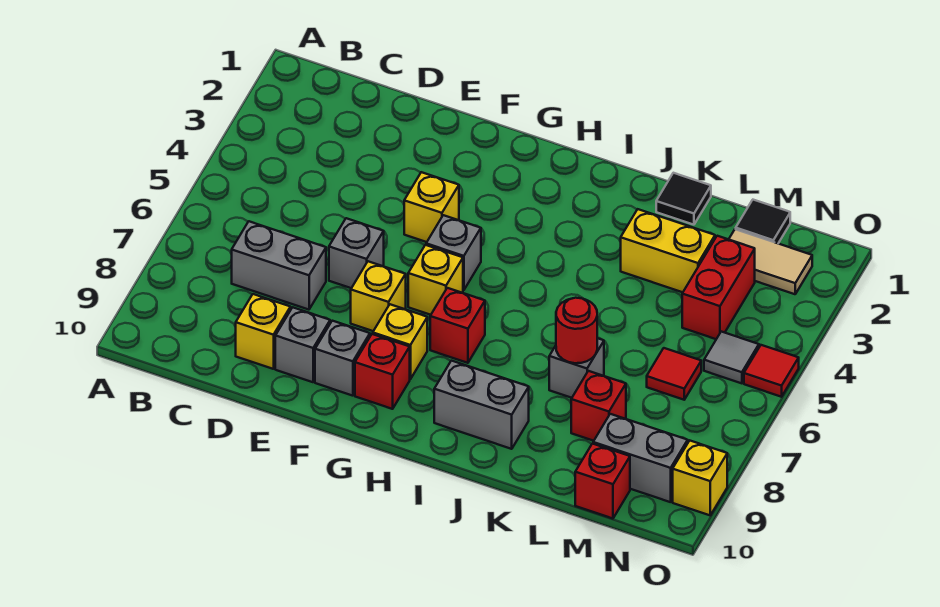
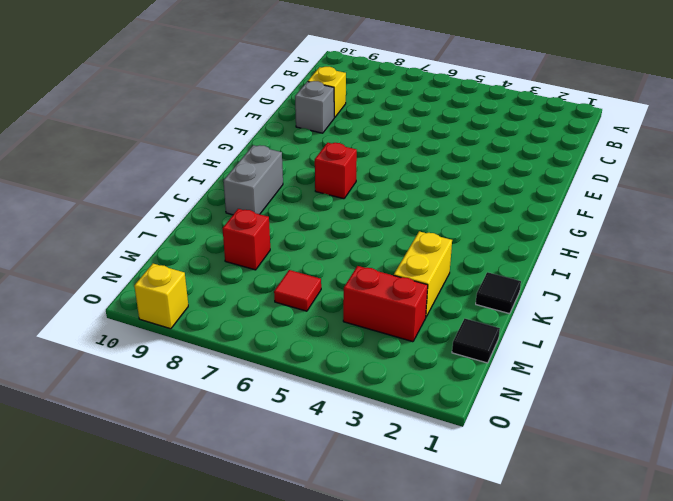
none -> grey brick C7:D7 level 1
none -> grey brick E6 level 1
none -> yellow brick F4 level 1

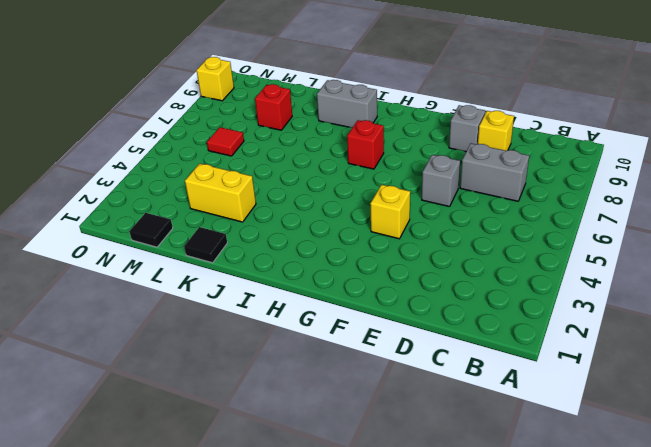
none -> yellow brick F7 level 1
none -> grey brick F9 level 1
none -> grey brick G5 level 1

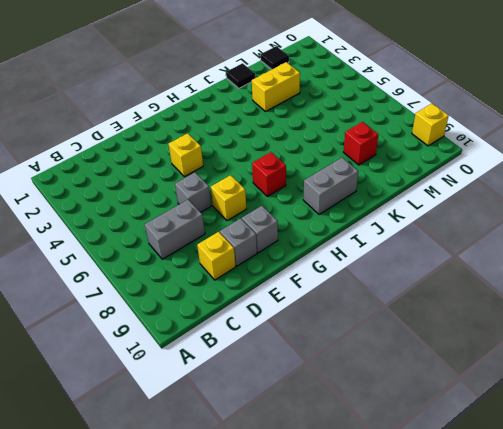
none -> grey brick G5 level 1
none -> yellow brick G6 level 1
none -> yellow brick G8 level 1

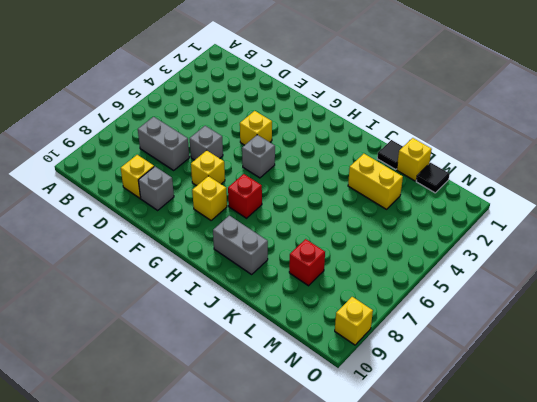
yellow brick L1 level 1 -> yellow brick G6 level 1
none -> grey brick F9 level 1
none -> red brick G9 level 1
none -> grey brick K7 level 1

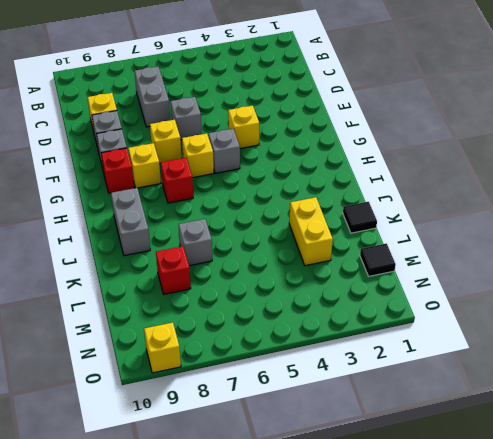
none -> tan tile M2:N2 level 1
none -> red brick M3:M4 level 1
none -> red tile M6 level 1

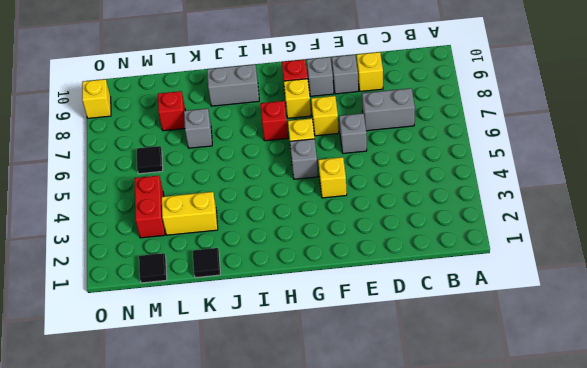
black tile M6 level 1 -> red tile M6 level 1
none -> tan tile M2:N2 level 1
none -> grey brick M9:N9 level 1
none -> red brick M10 level 1

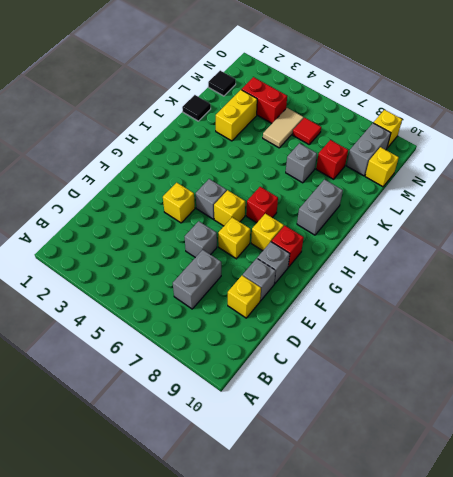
tan tile L5:M5 level 1 -> tan tile M2:N2 level 1
yellow brick M10 level 1 -> red brick M10 level 1
none -> grey tile N5 level 1
none -> red tile O5 level 1
none -> red round brick K7 level 2

